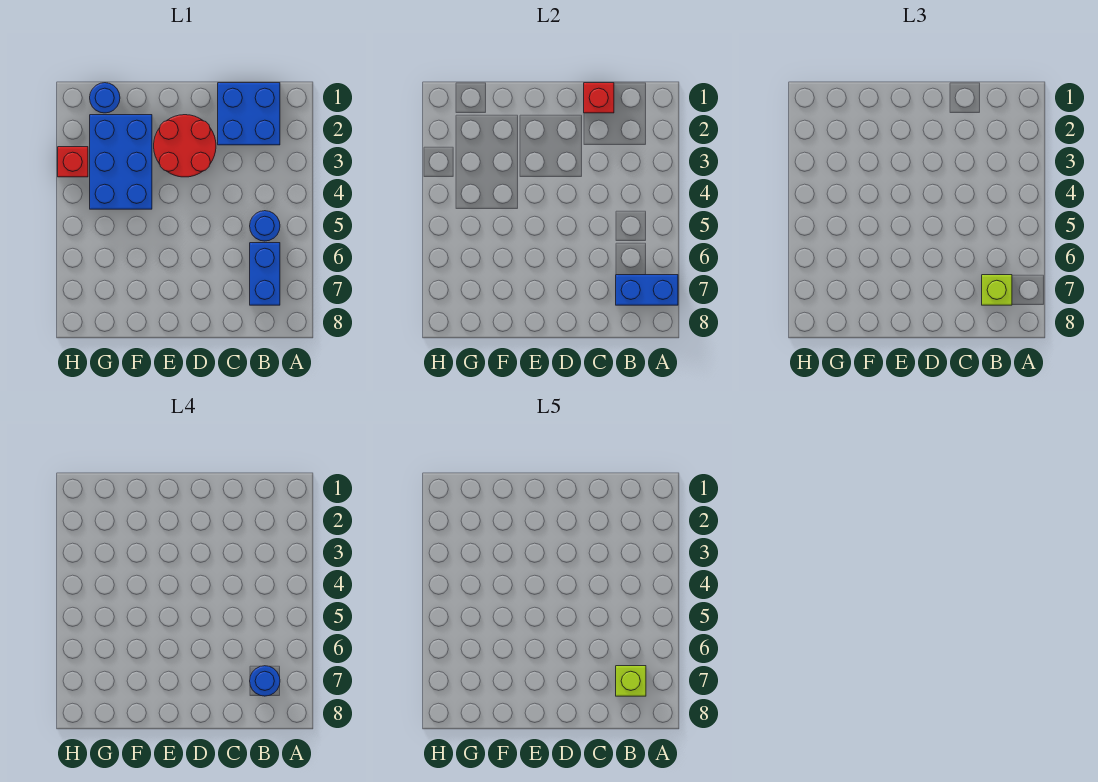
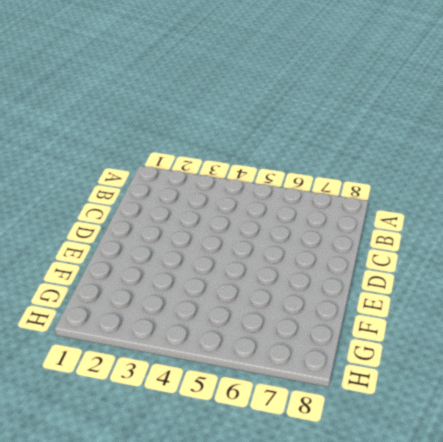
none -> blue brick B1:C2 level 1
none -> blue round brick B5 level 1
none -> blue brick B6:B7 level 1

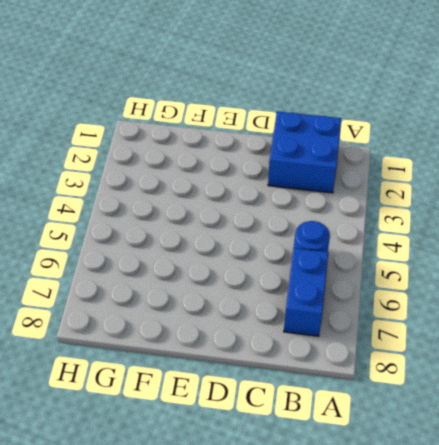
none -> red round brick D2:E3 level 1
none -> blue brick F2:G4 level 1
none -> blue round brick G1 level 1

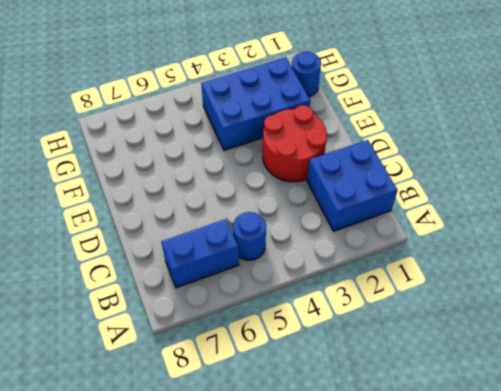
none -> red brick H3 level 1
none -> blue brick A7:B7 level 2
none -> red brick C1 level 2

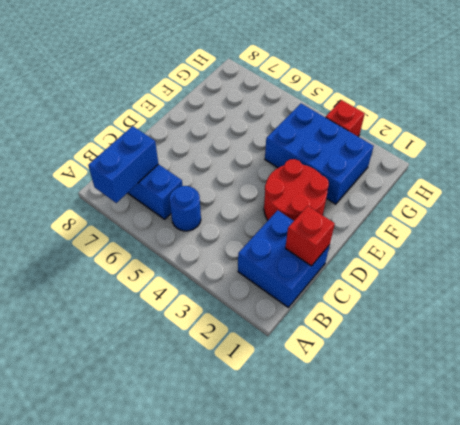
none -> blue round brick G1 level 1
none -> lime brick B7 level 3
none -> blue round brick B7 level 4

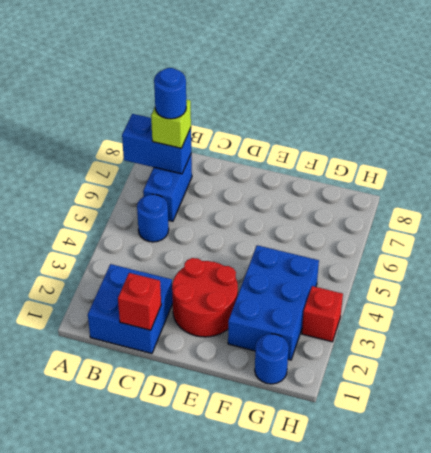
none -> lime brick B7 level 5

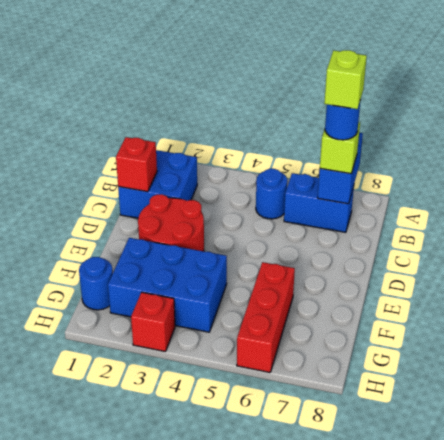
red brick F6:H6 level 1 -> none

